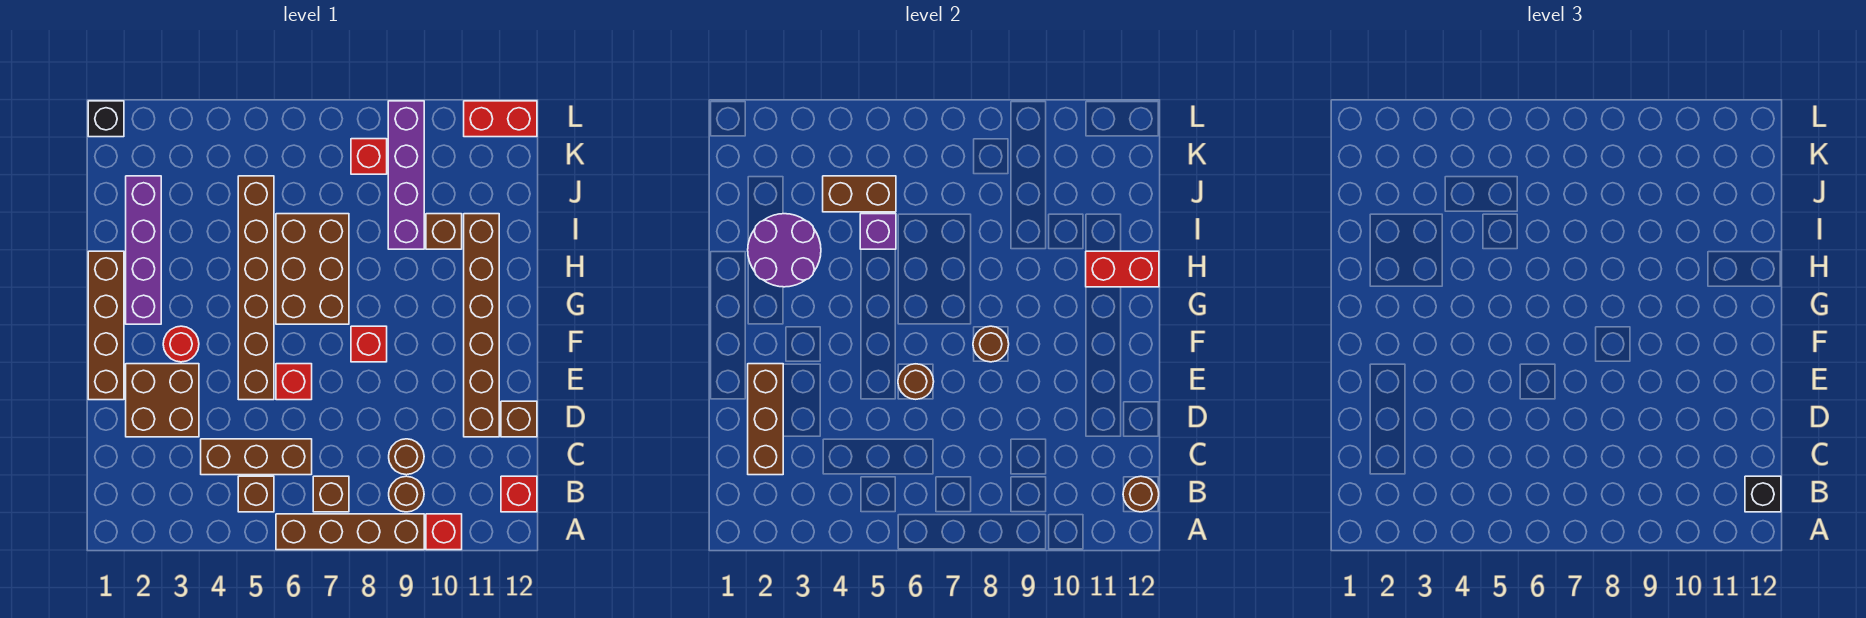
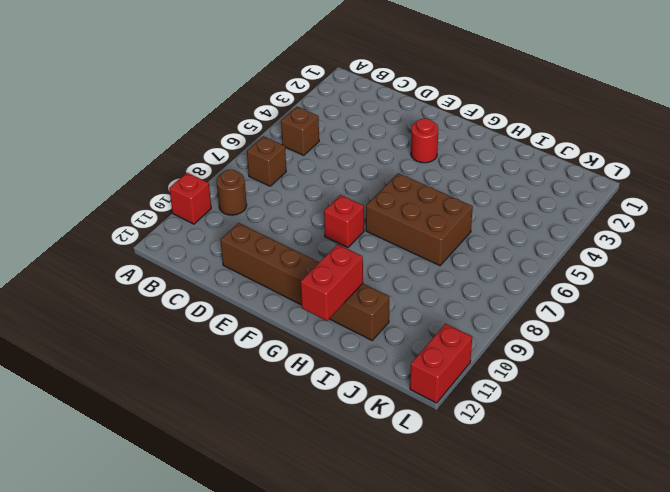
none -> brown brick A6:A9 level 1
none -> red brick B12 level 1
none -> brown brick C4:C6 level 1
none -> brown round brick C9 level 1

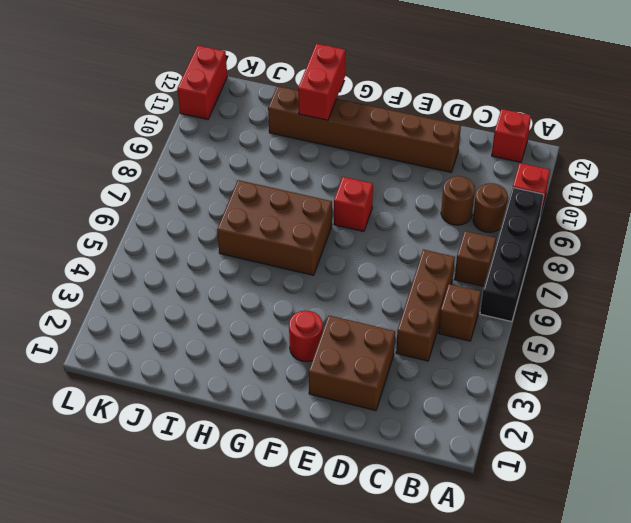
black brick A6:A9 level 1 -> brown brick A6:A9 level 1
none -> brown brick D12 level 1
none -> brown brick E1:H1 level 1
none -> brown brick E5:J5 level 1
none -> red brick E6 level 1

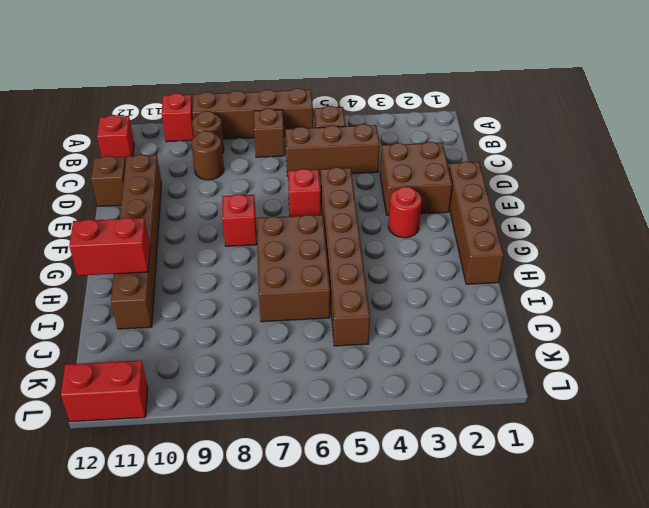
none -> purple brick G2:J2 level 1
none -> purple brick I9:L9 level 1
none -> brown brick I10 level 1
none -> red brick K8 level 1

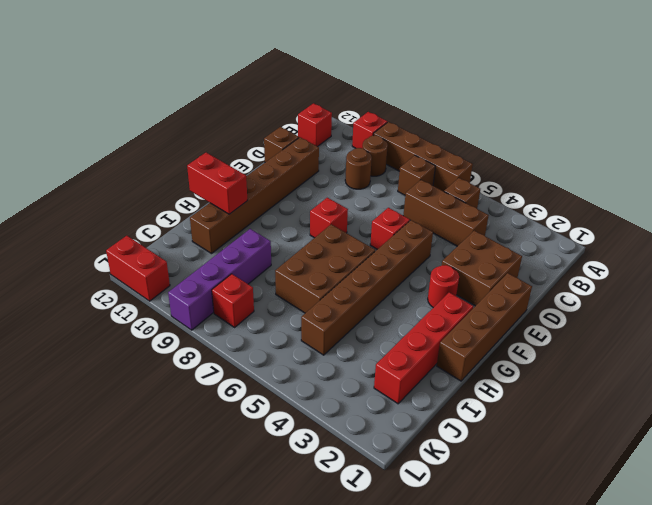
red brick G2:J2 level 1 -> purple brick G2:J2 level 1
none -> brown brick I10 level 1
none -> black brick L1 level 1
none -> brown round brick B12 level 2
none -> brown brick C2:E2 level 2

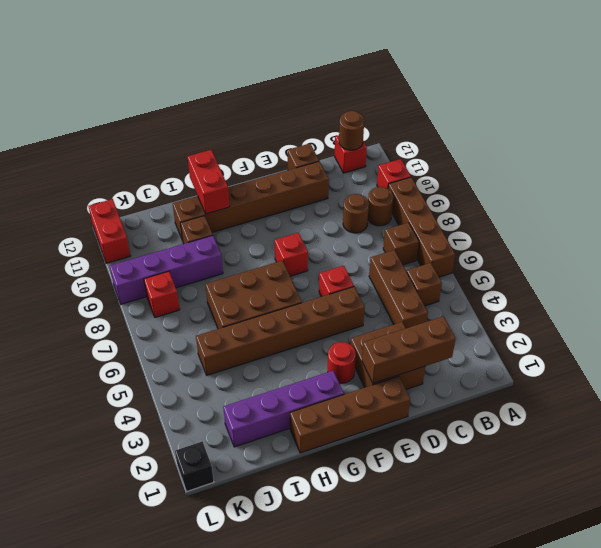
none -> brown round brick E6 level 2
none -> brown round brick F8 level 2
none -> purple round brick H2:I3 level 2
none -> purple brick I5 level 2

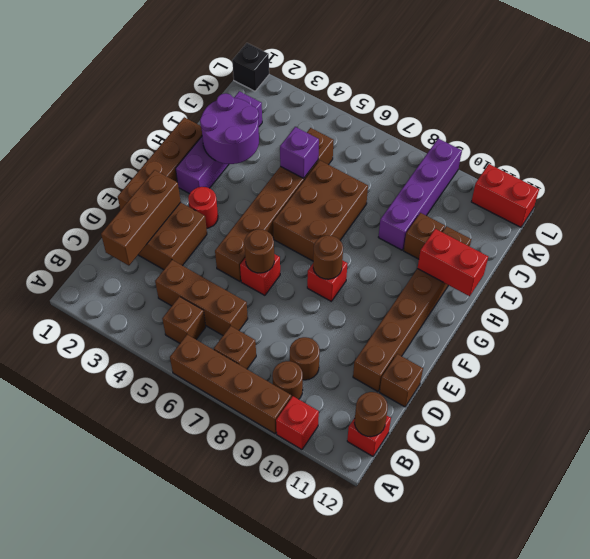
none -> red brick K8 level 1
none -> brown brick J4:J5 level 2
none -> black brick B12 level 3

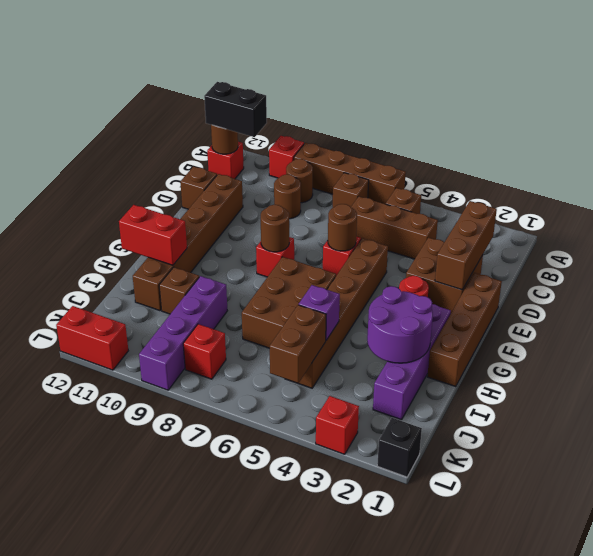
black brick B11:B12 level 3 -> black brick B12 level 3
brown brick J5:K5 level 2 -> brown brick J4:J5 level 2
red brick L3 level 1 -> none

